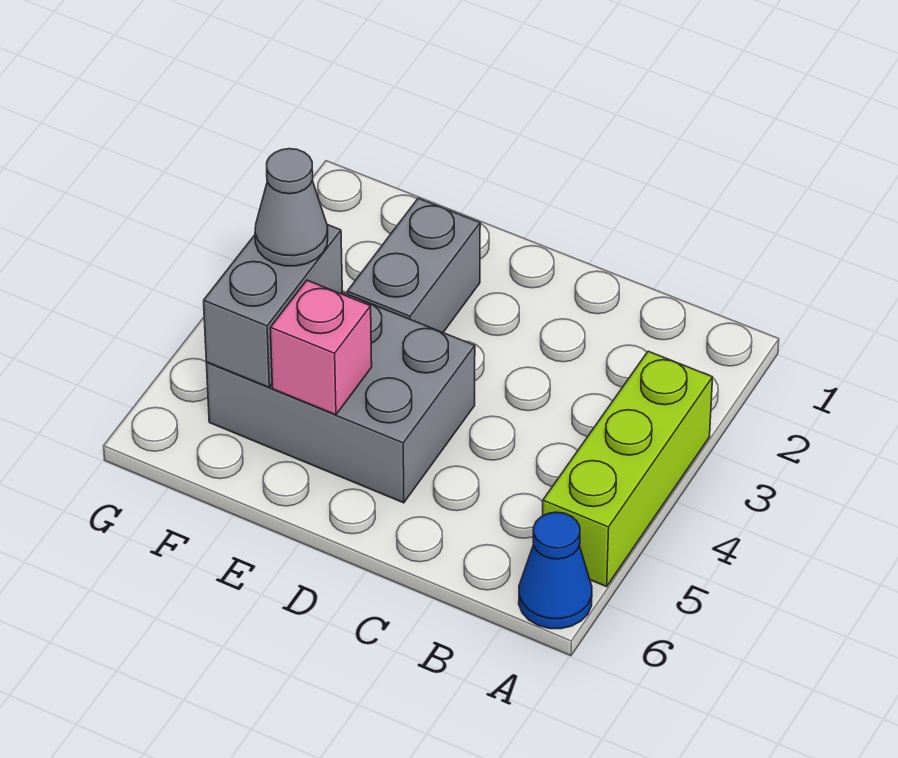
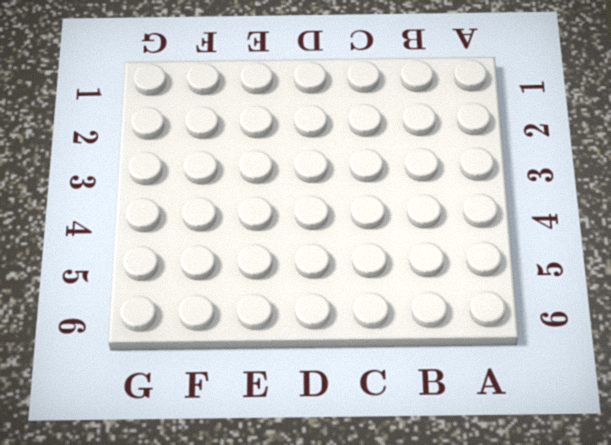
none -> lime brick A3:A5 level 1
none -> blue cone A6 level 1

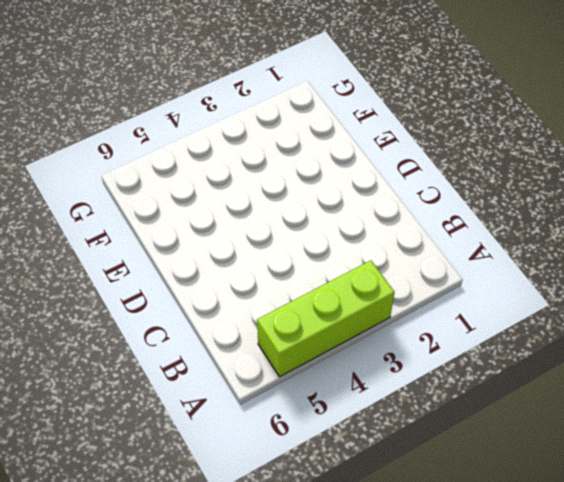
none -> blue cone A6 level 1
none -> grey brick D4:F5 level 1

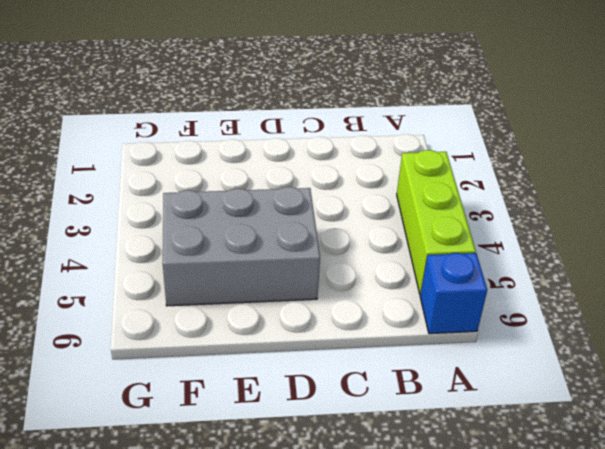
blue brick A6 level 1 -> blue cone A6 level 1
none -> grey brick E2:E3 level 1
none -> pink brick E5 level 2

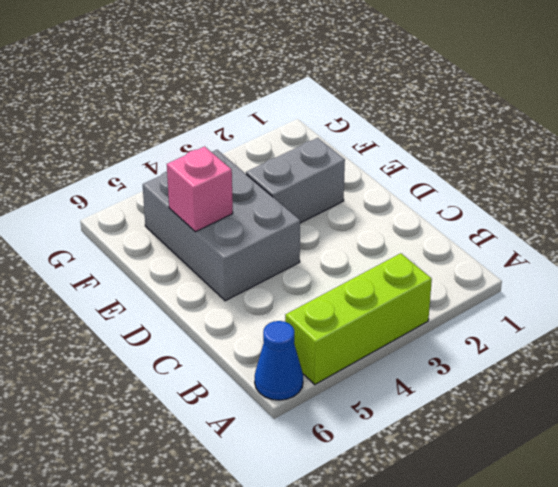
none -> grey brick F4:F5 level 2
none -> grey cone F4 level 3

